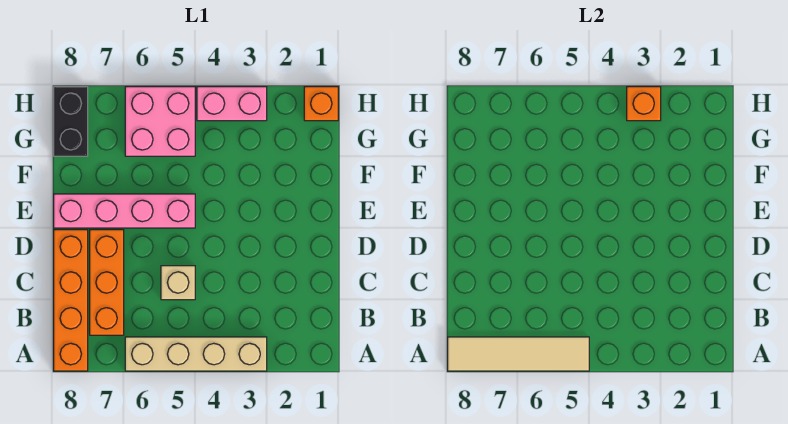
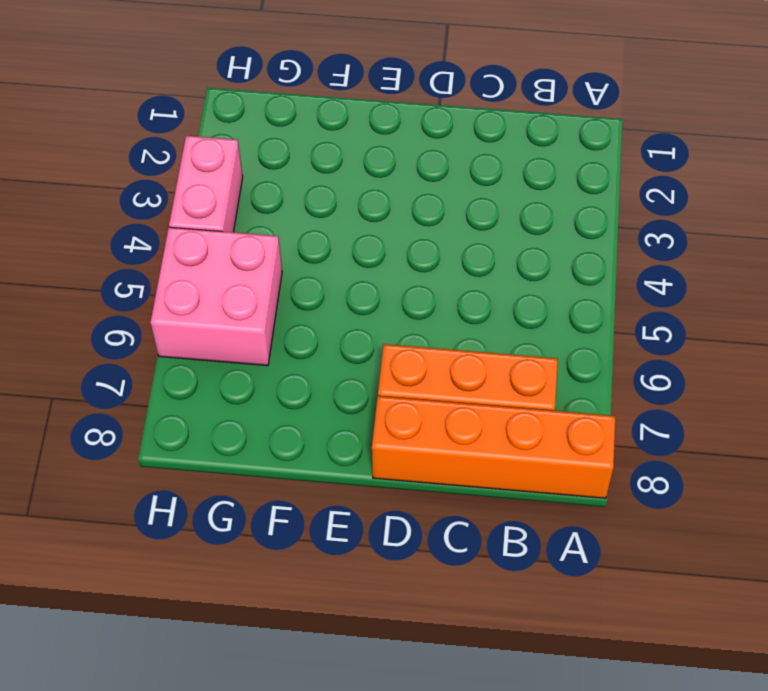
none -> tan brick A3:A6 level 1
none -> tan brick C5 level 1

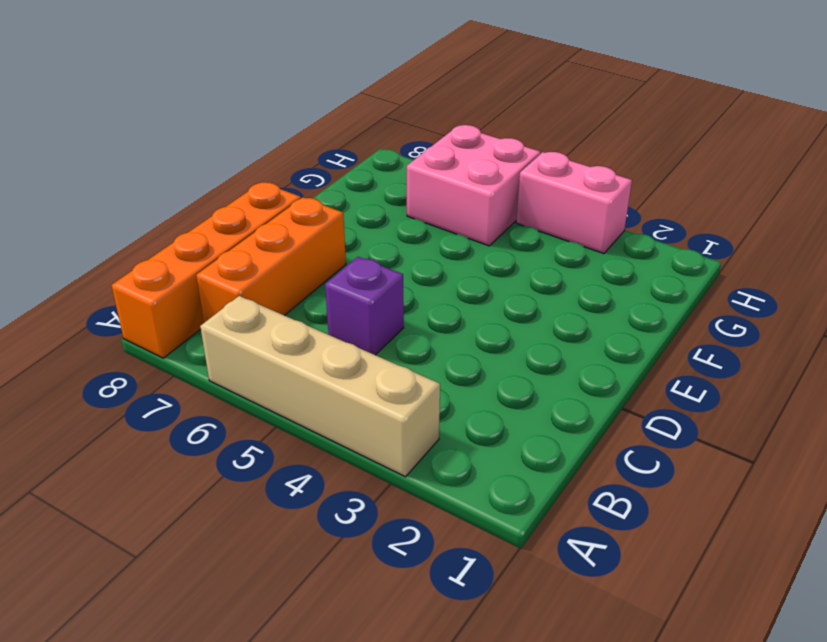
purple brick C5 level 1 -> tan brick C5 level 1
none -> pink brick E5:E8 level 1
none -> black brick G8:H8 level 1

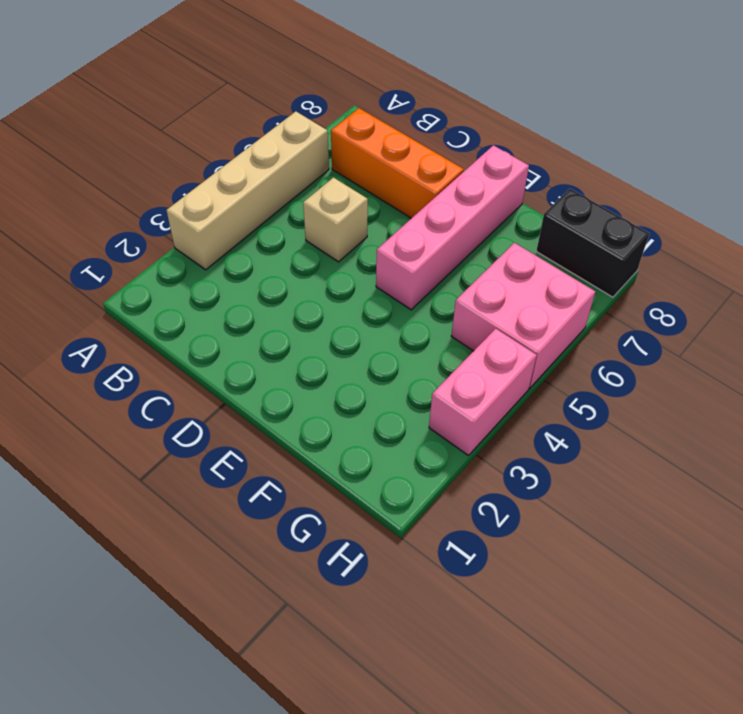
none -> orange brick A8:D8 level 1
none -> orange brick H1 level 1

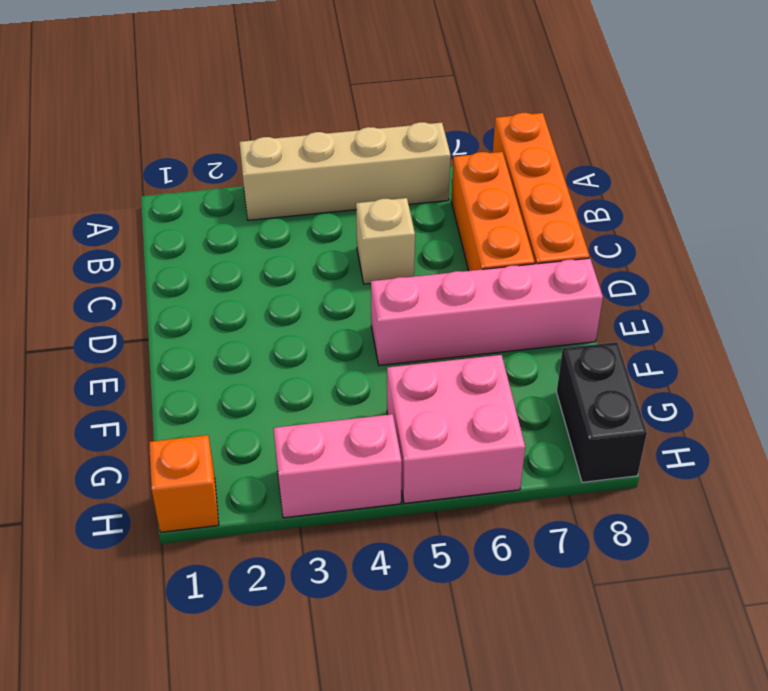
none -> tan tile A5:A8 level 2
none -> orange brick H3 level 2

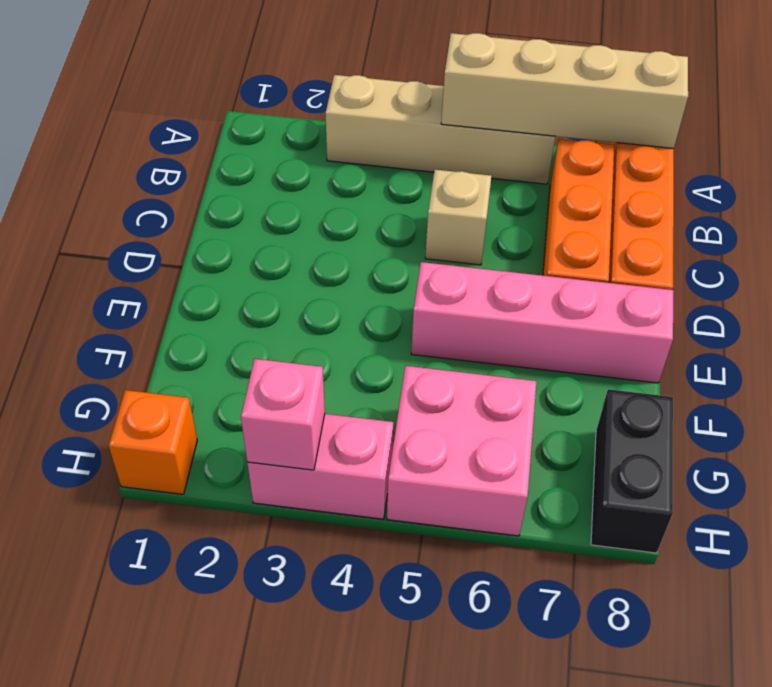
tan brick A5:A8 level 2 -> tan tile A5:A8 level 2
pink brick H3 level 2 -> orange brick H3 level 2

